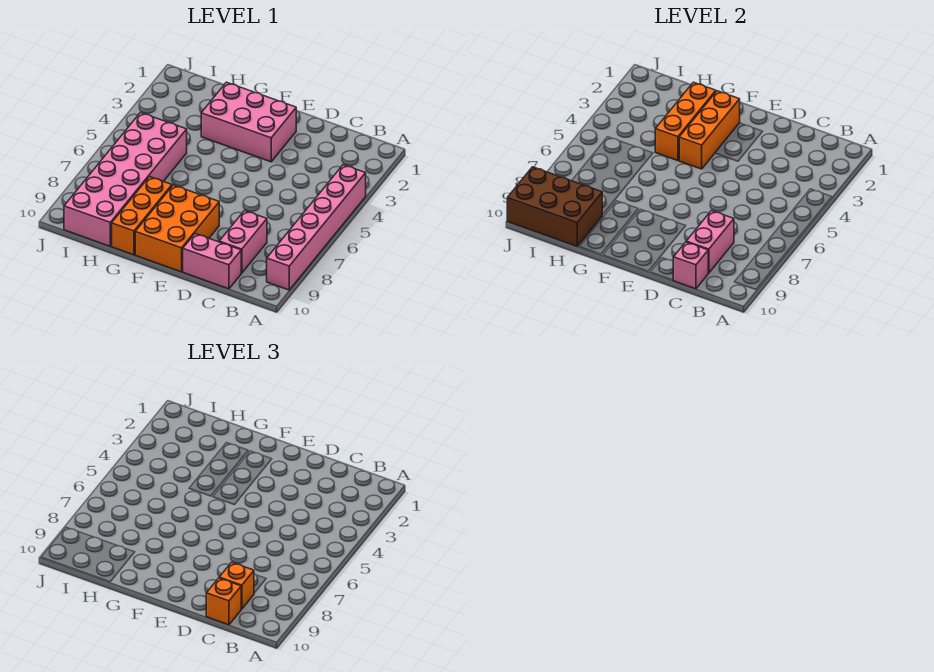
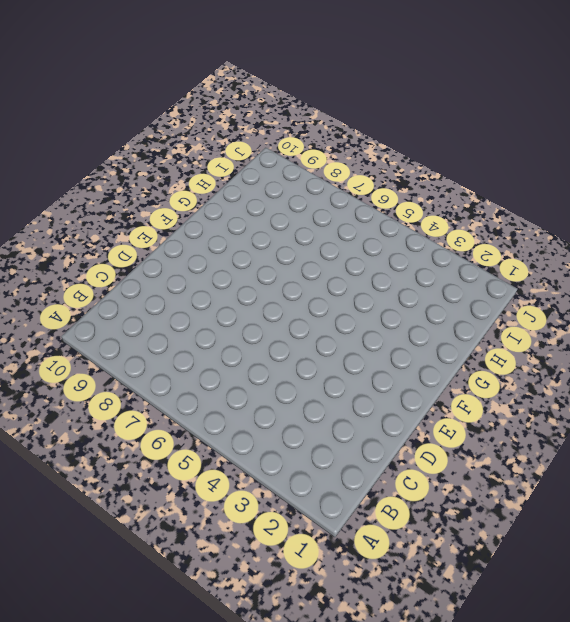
none -> pink brick A4:A9 level 1
none -> pink brick C8:C9 level 1
none -> pink brick C10:D10 level 1

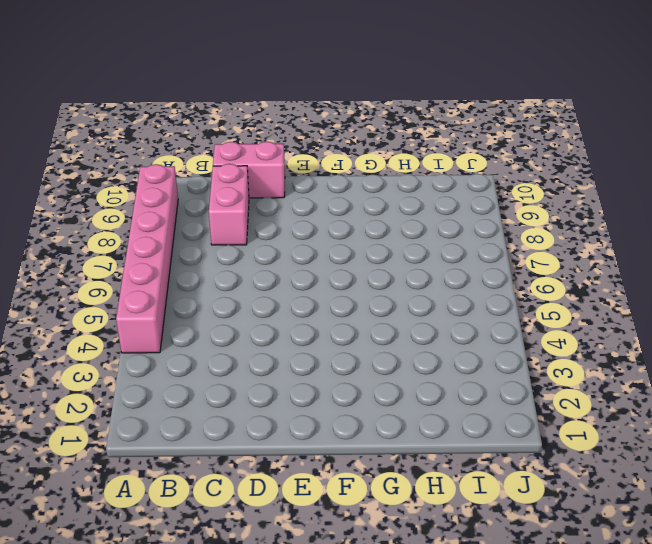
none -> pink brick E2:G3 level 1
none -> orange brick E8:F10 level 1
none -> orange brick G8:G10 level 1

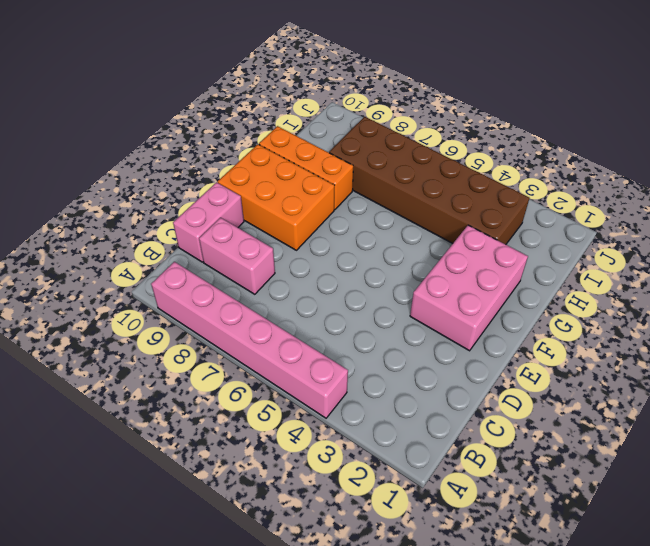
brown brick H3:I8 level 1 -> pink brick H5:I10 level 1
none -> pink brick C8:C9 level 2
none -> pink brick C10 level 2
none -> orange brick F2:F4 level 2

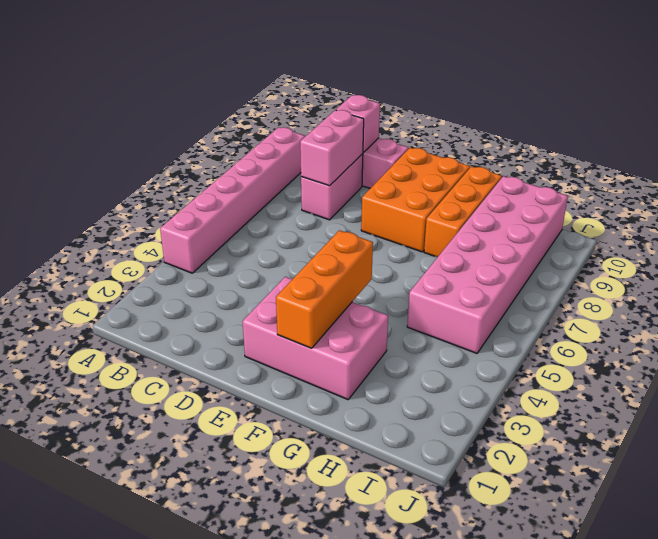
none -> orange brick G2:G4 level 2
none -> brown brick H9:J10 level 2
none -> orange brick C9 level 3

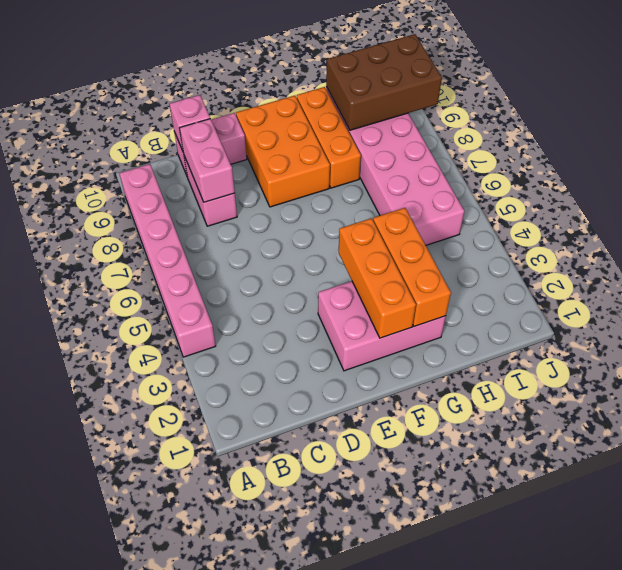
none -> orange brick C9 level 3
none -> orange brick C10 level 3

